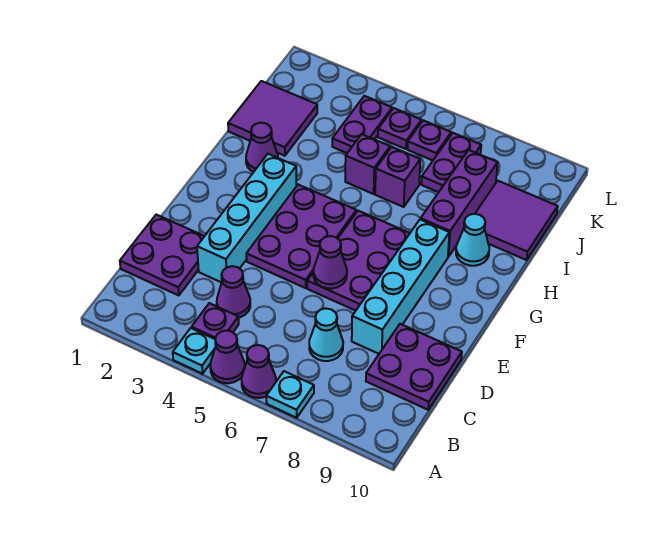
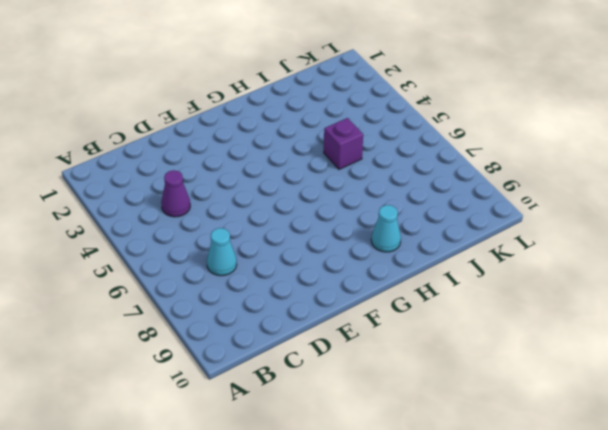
none -> cyan plate A4 level 1
none -> purple cone A5 level 1
none -> purple cone A6 level 1

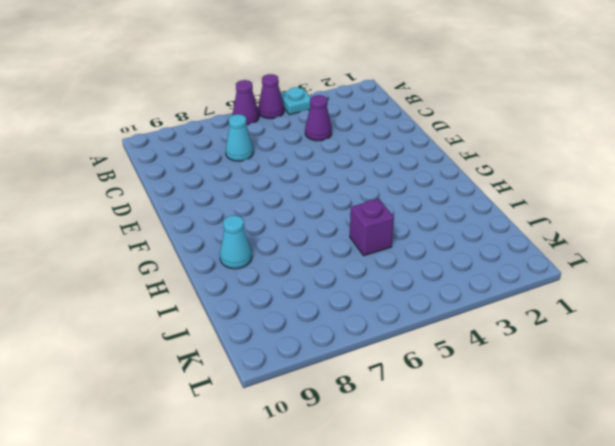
none -> cyan plate A7 level 1
none -> purple plate B4 level 1
none -> purple plate C1:D2 level 1

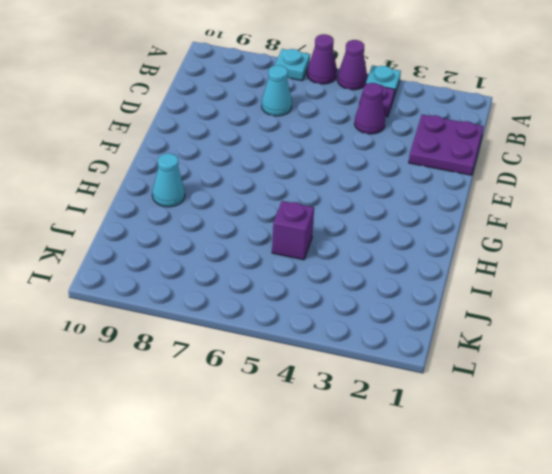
none -> purple plate C9:D10 level 1
none -> cyan brick D3:G3 level 1
none -> cyan brick D8:G8 level 1

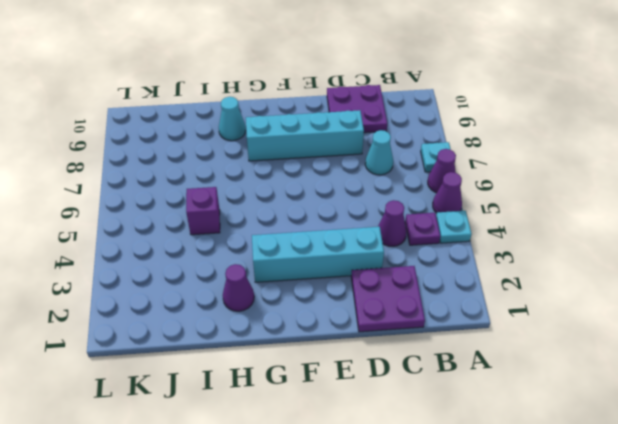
none -> purple plate E4:G5 level 1
none -> purple plate E6:G7 level 1
none -> purple brick H8:J8 level 1

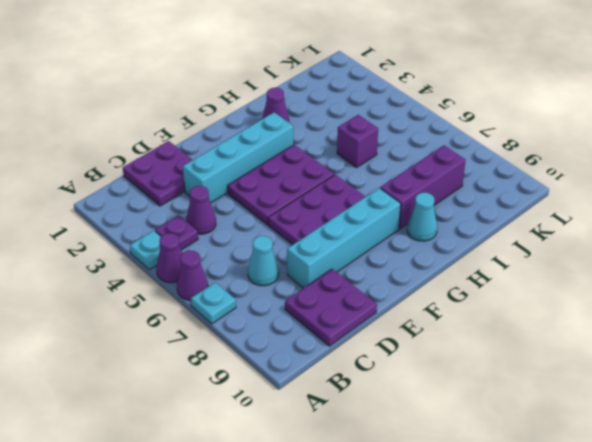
none -> purple tile I1:J2 level 1
none -> purple brick I6 level 1
none -> purple tile I9:J10 level 1

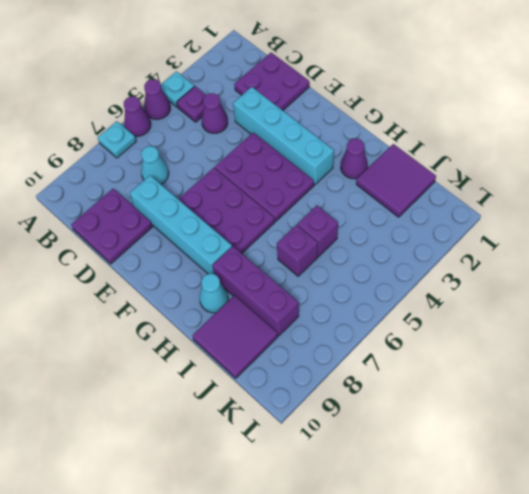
none -> purple plate J4:K4 level 1
none -> purple plate J7:K7 level 1
none -> purple plate K5 level 1

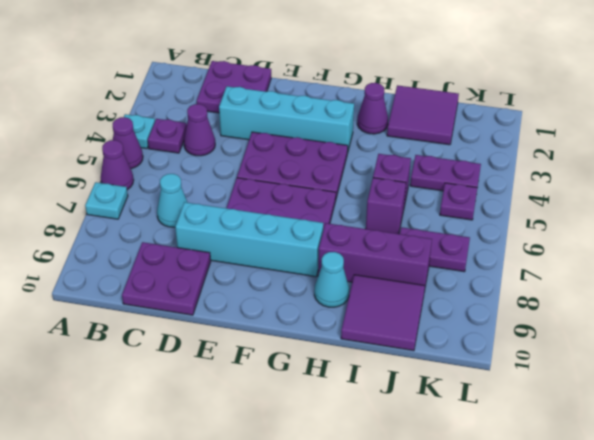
none -> purple plate K6 level 1
none -> purple cone E6 level 2

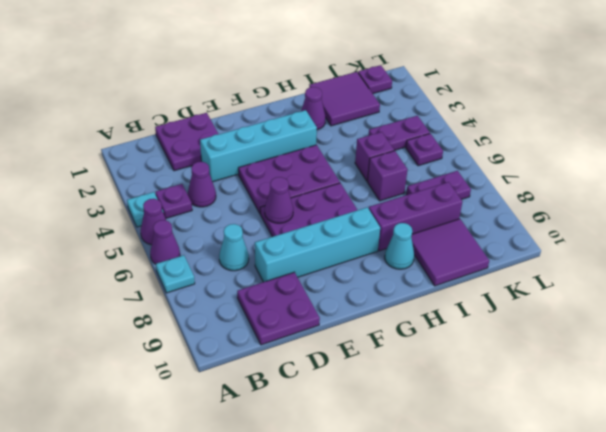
purple plate K1 level 1 -> purple plate K6 level 1

